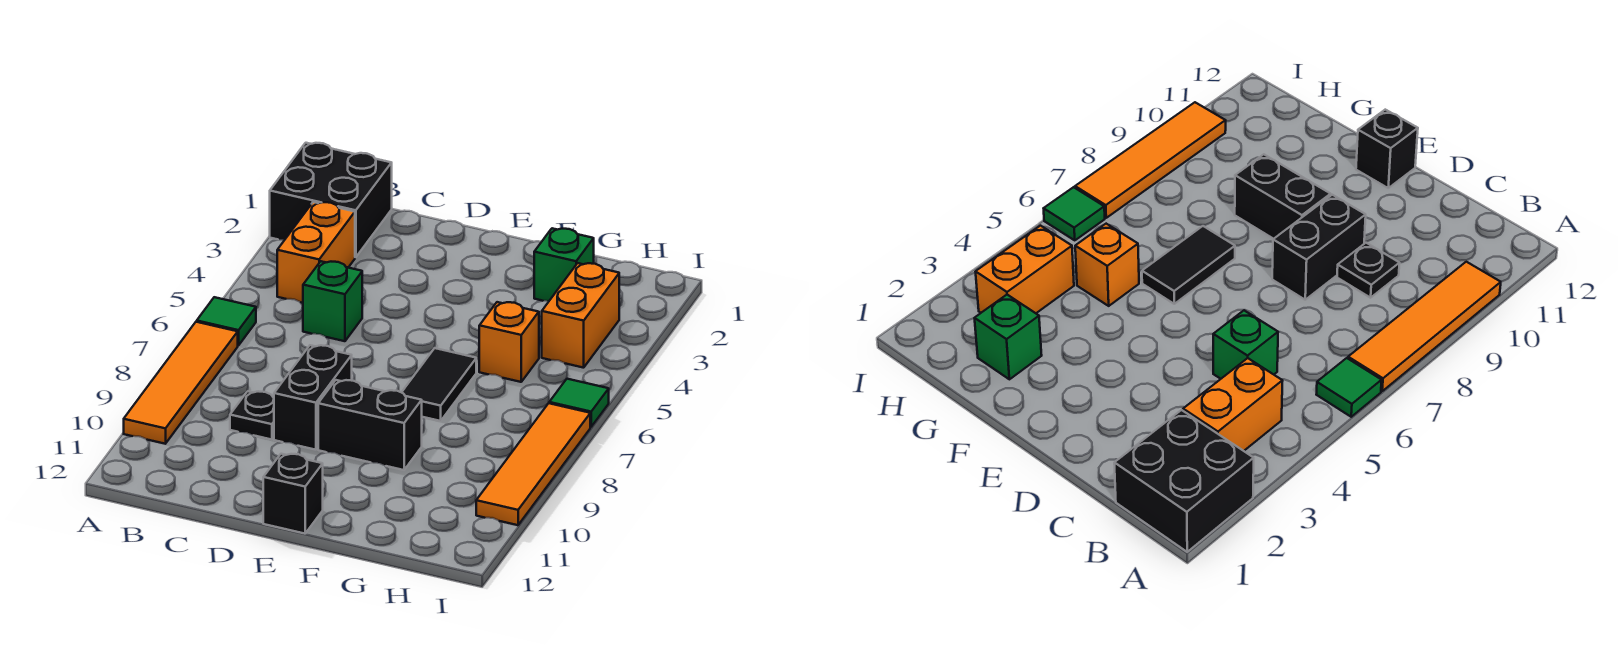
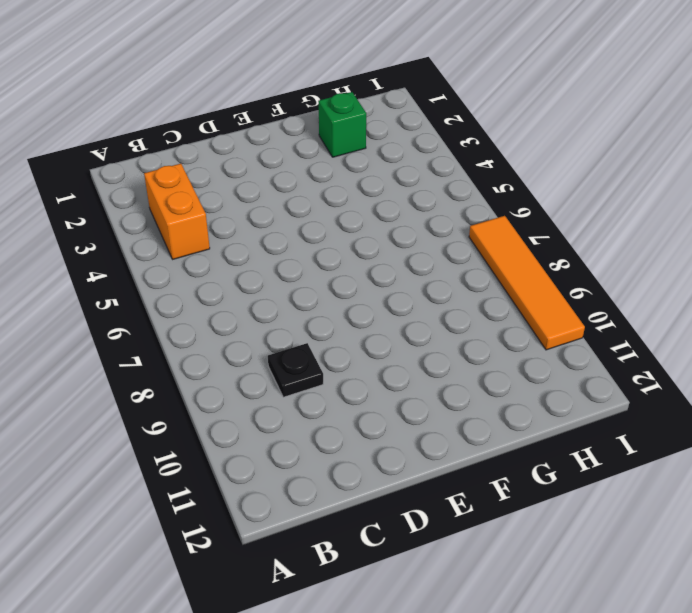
none -> black brick A1:B2 level 1
none -> green tile A6 level 1
none -> orange tile A7:A10 level 1

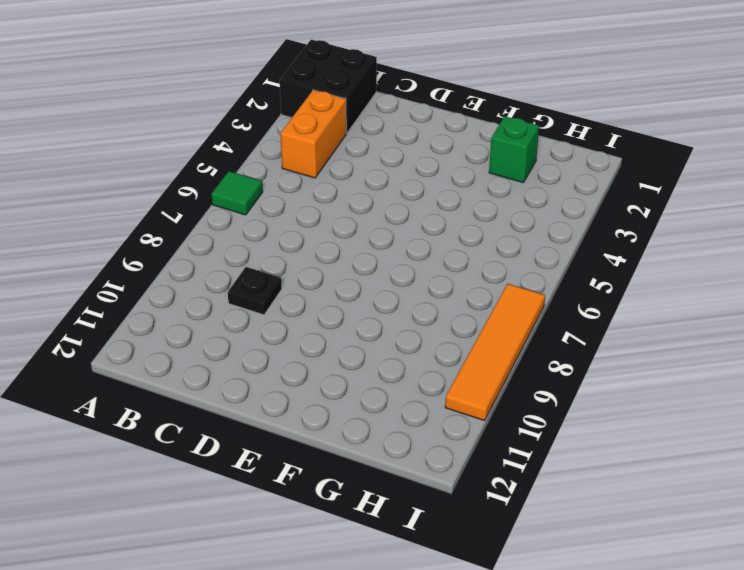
none -> orange tile A7:A10 level 1
none -> green brick C5 level 1
none -> black brick D8:D9 level 1

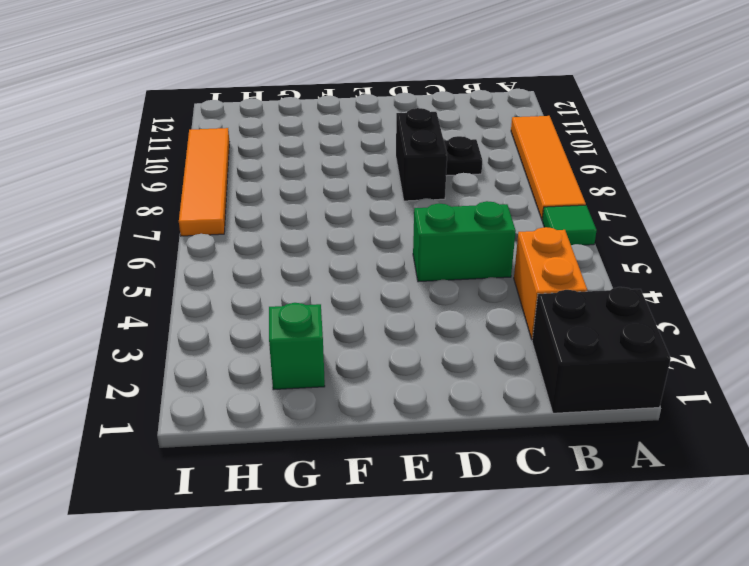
green brick C5:D5 level 1 -> green brick C5 level 1
none -> black brick E9:F9 level 1
none -> black brick E12 level 1
none -> black tile F6:F7 level 1

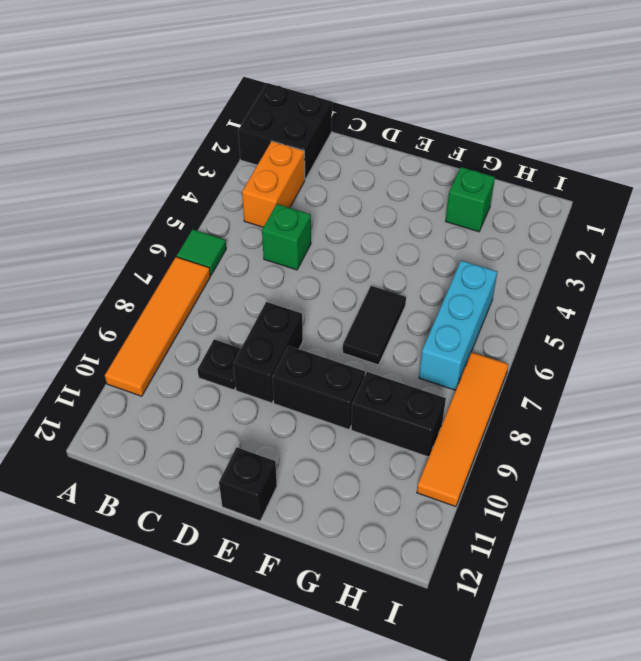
black brick G9:H9 level 1 -> none
cyan brick H5:H7 level 1 -> none
none -> orange brick G5 level 1
none -> orange brick H3:H4 level 1
none -> green tile I6 level 1

